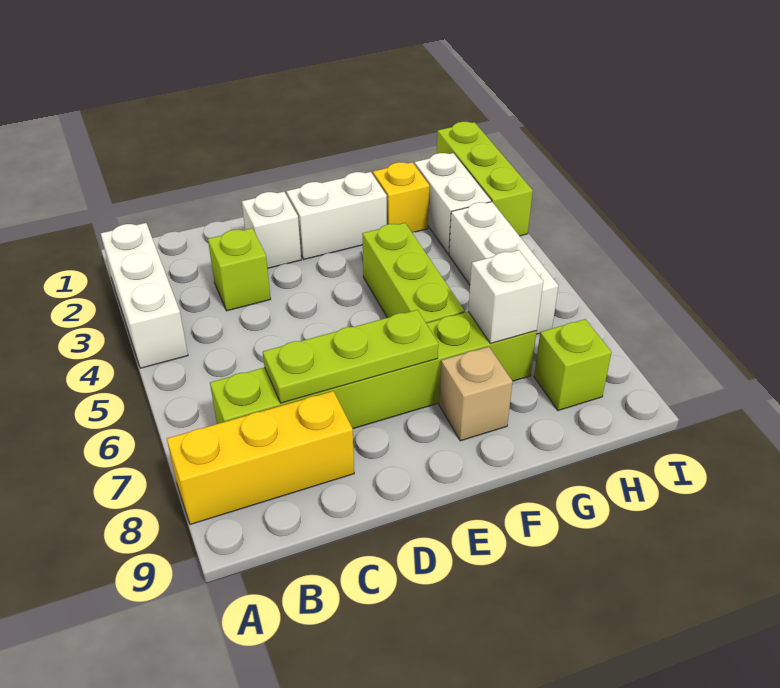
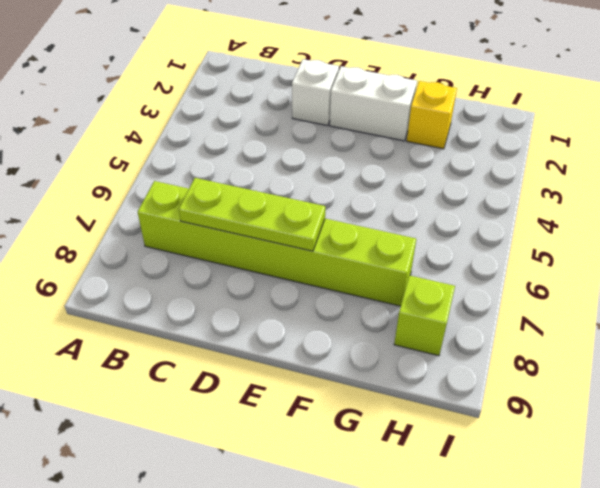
none -> white brick A2:A4 level 1
none -> yellow brick A8:C8 level 1
none -> lime brick C3 level 1

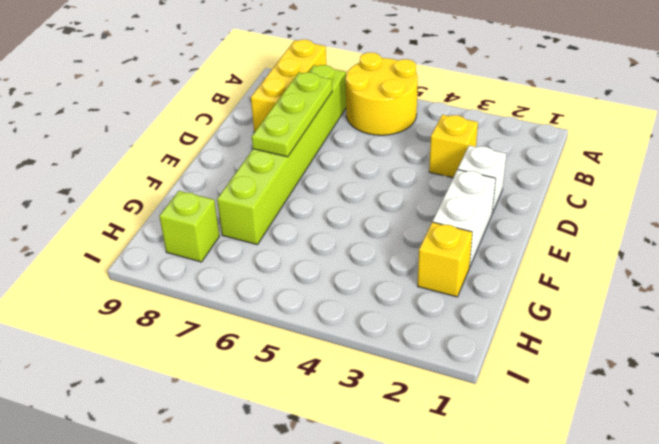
yellow round brick A5:B6 level 1 -> none
yellow brick C3 level 1 -> lime brick C3 level 1
none -> white brick A2:A4 level 1
none -> lime brick F4:F6 level 1
none -> tan brick F8 level 1

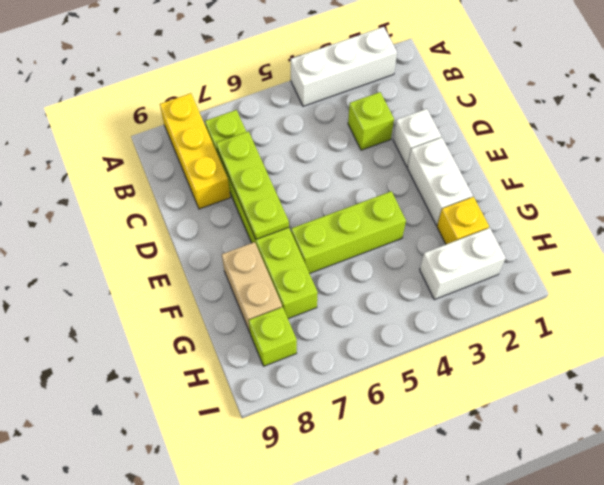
tan brick F8:G8 level 1 -> tan brick F8 level 1
none -> white brick H4:H6 level 1
none -> lime brick I1:I3 level 1
none -> white brick G7 level 2

